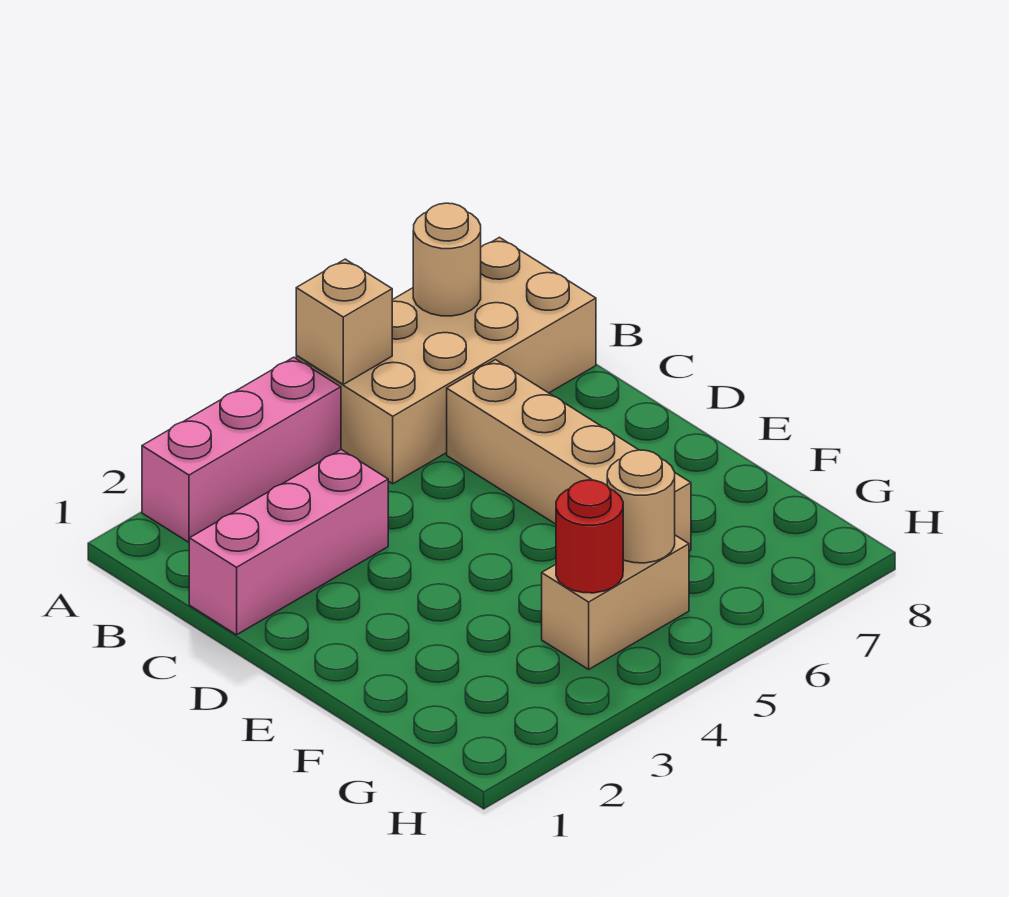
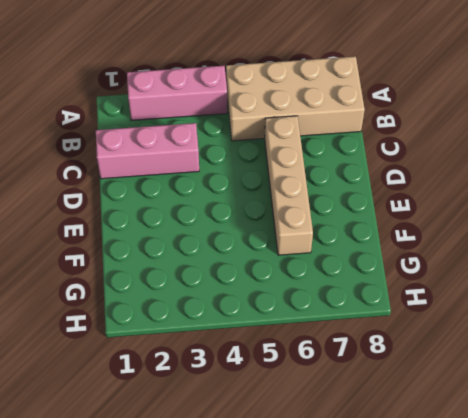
none -> tan brick G4:G5 level 1
none -> tan brick A5 level 2

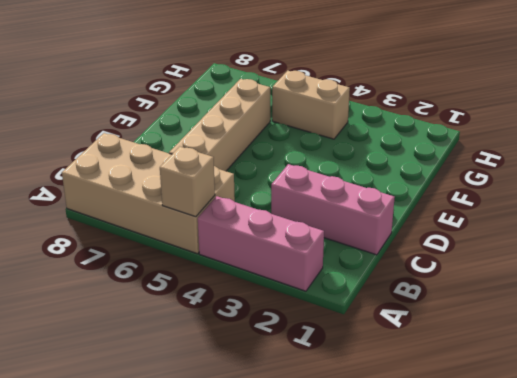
none -> tan round brick A7 level 2
none -> red round brick G4 level 2

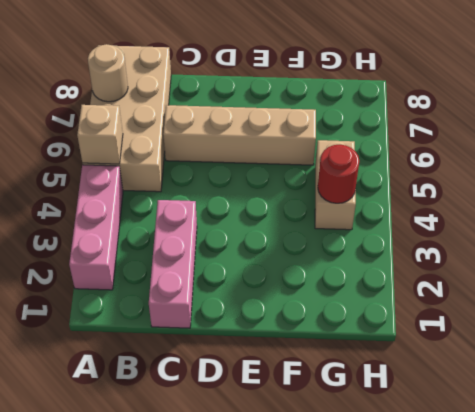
none -> tan round brick G5 level 2

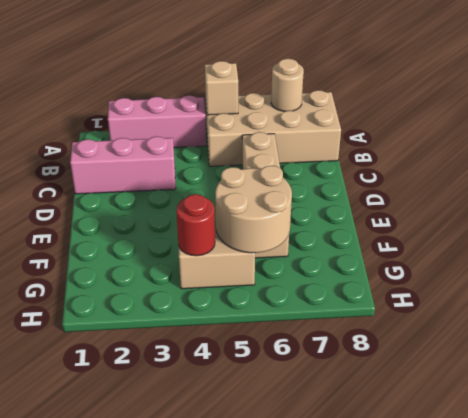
tan round brick F5:G6 level 2 -> tan round brick G5 level 2

